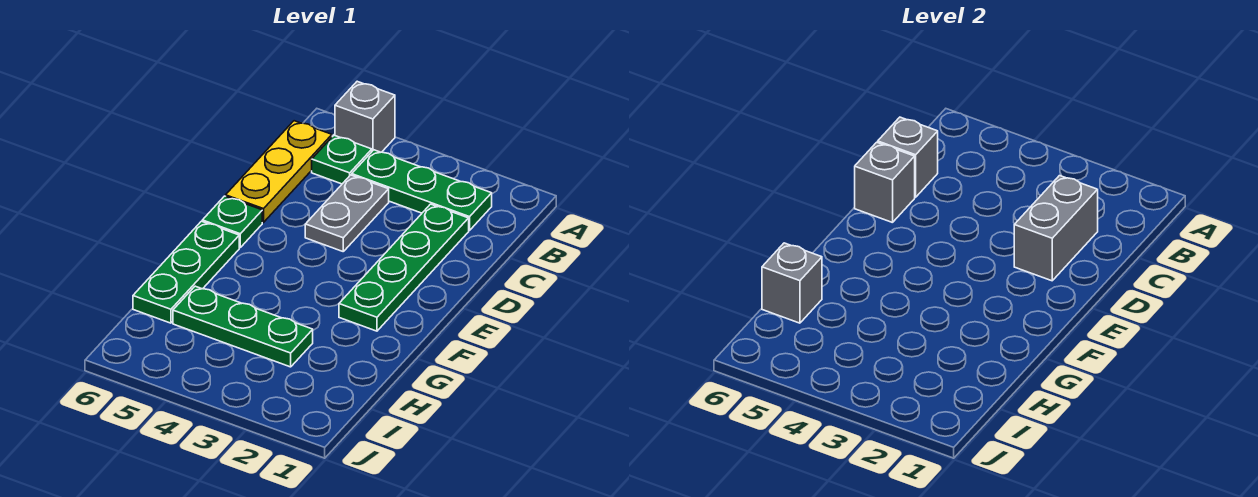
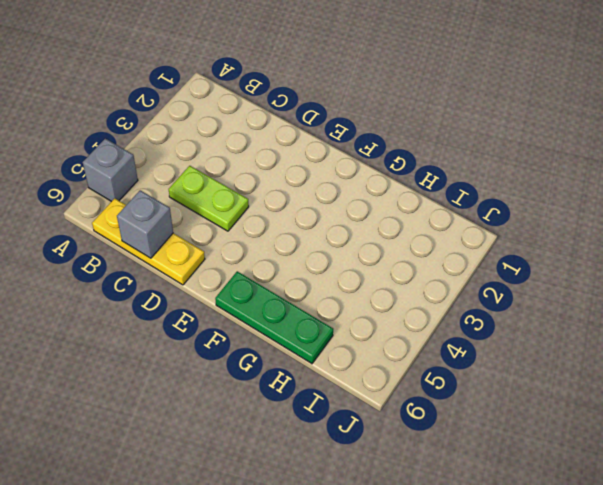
lime plate C4:D4 level 1 -> grey plate C4:D4 level 1
none -> green plate B2:B4 level 1
none -> green plate B5 level 1
none -> green plate C2:F2 level 1

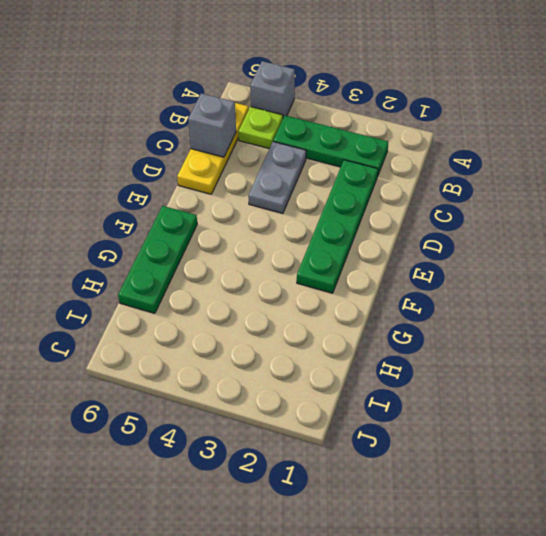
lime plate B5 level 1 -> green plate B5 level 1
none -> green plate E6 level 1
none -> green plate H3:H5 level 1
none -> grey brick C2:D2 level 2

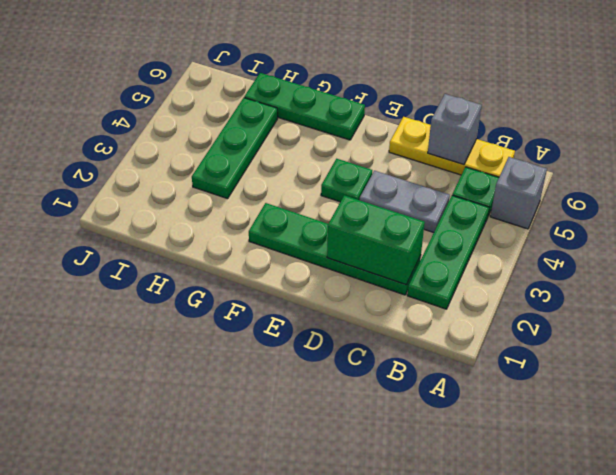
green brick C2:D2 level 2 -> grey brick C2:D2 level 2
green plate E4 level 1 -> green plate E6 level 1
none -> grey brick D6 level 2
none -> grey brick H6 level 2

